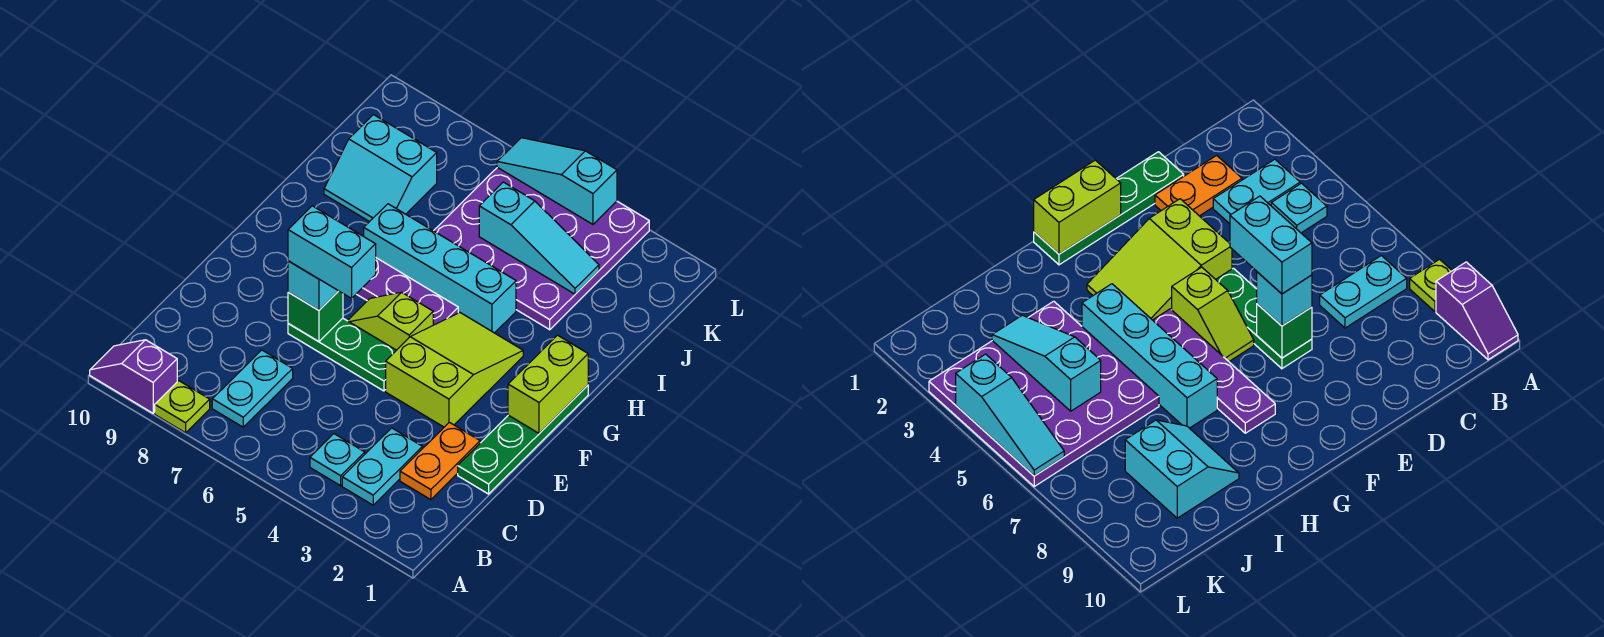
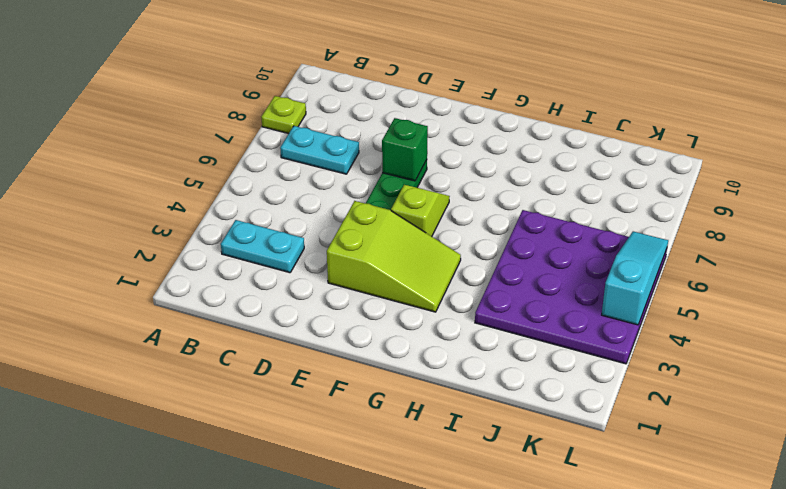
none -> purple slope A9:A10 level 1 top 9
none -> cyan plate B4 level 1
none -> orange plate C2:D2 level 1

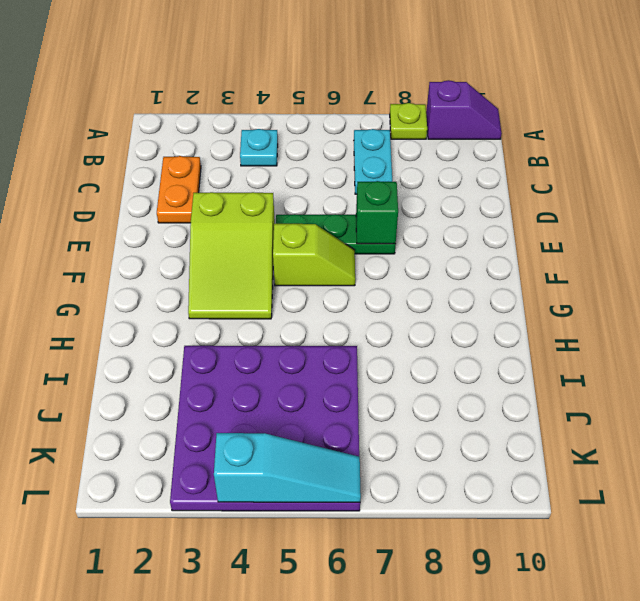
none -> cyan plate B3:C3 level 1
none -> green plate D1:G1 level 1
none -> purple plate G5:G8 level 1

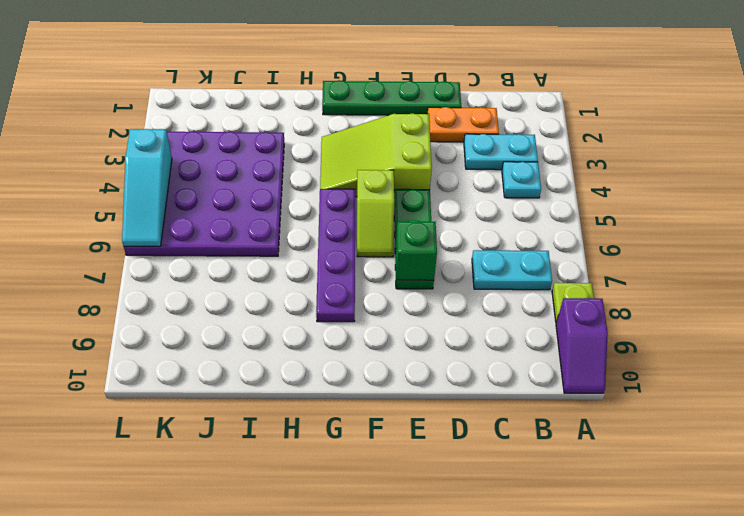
none -> cyan brick H4:H7 level 1
none -> cyan slope I8:J9 level 1 top J
none -> lime brick F1:G1 level 2

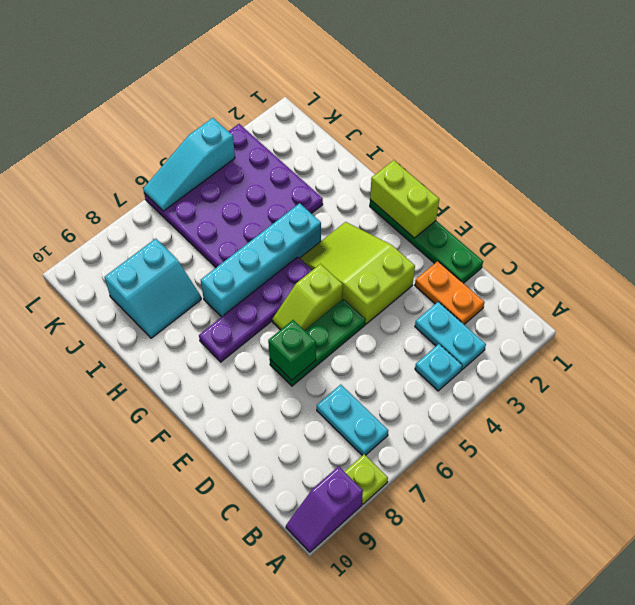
none -> cyan slope J3:J5 level 2 top 5
none -> cyan brick E7 level 3
none -> cyan brick E6:E7 level 4

